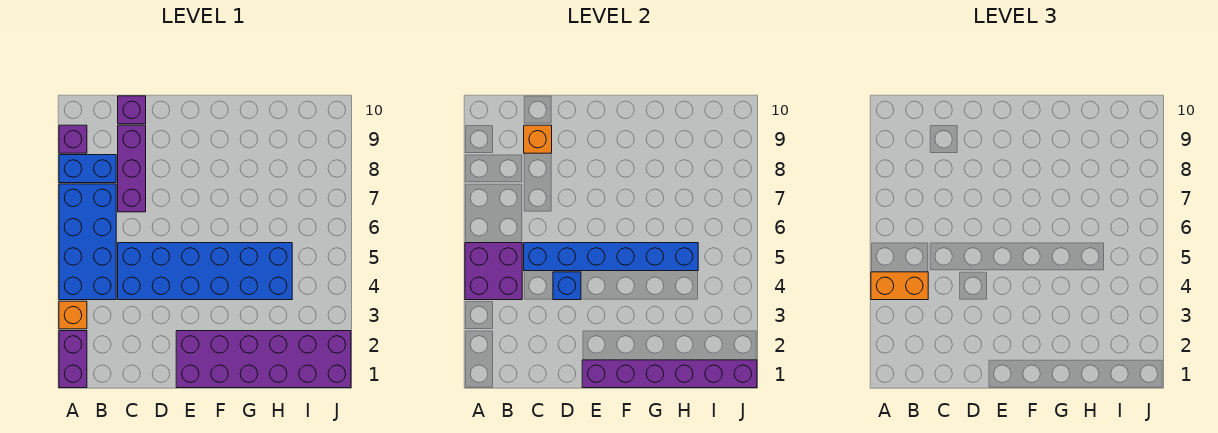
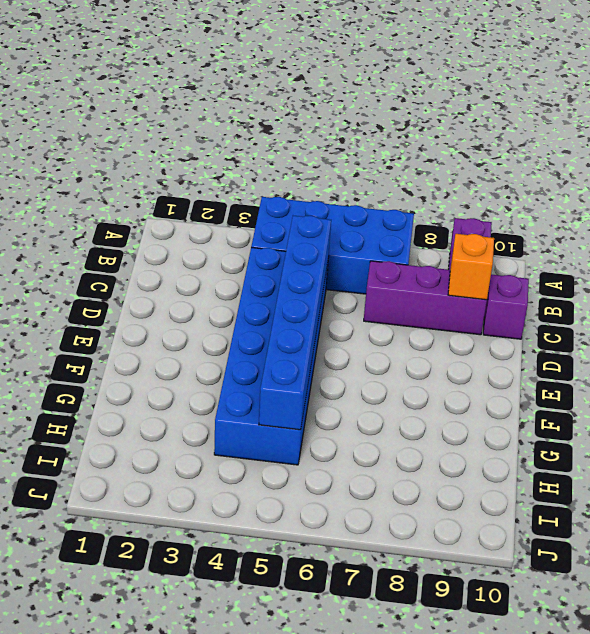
none -> purple brick A1:A2 level 1
none -> orange brick A3 level 1
none -> blue brick A8:B8 level 1

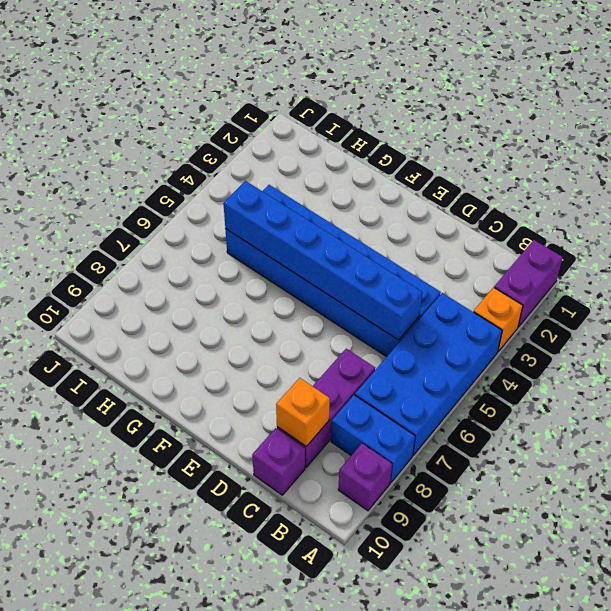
none -> purple brick E1:J2 level 1
none -> purple brick A4:B5 level 2
none -> blue brick D4 level 2

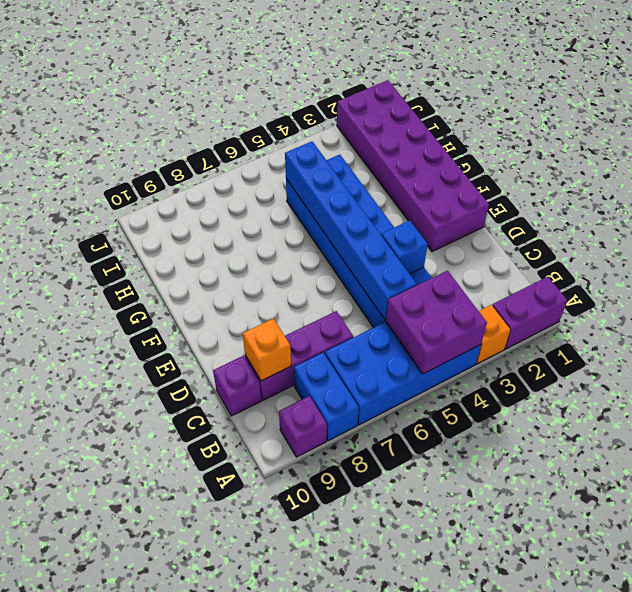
none -> purple brick E1:J1 level 2
none -> orange brick A4:B4 level 3

